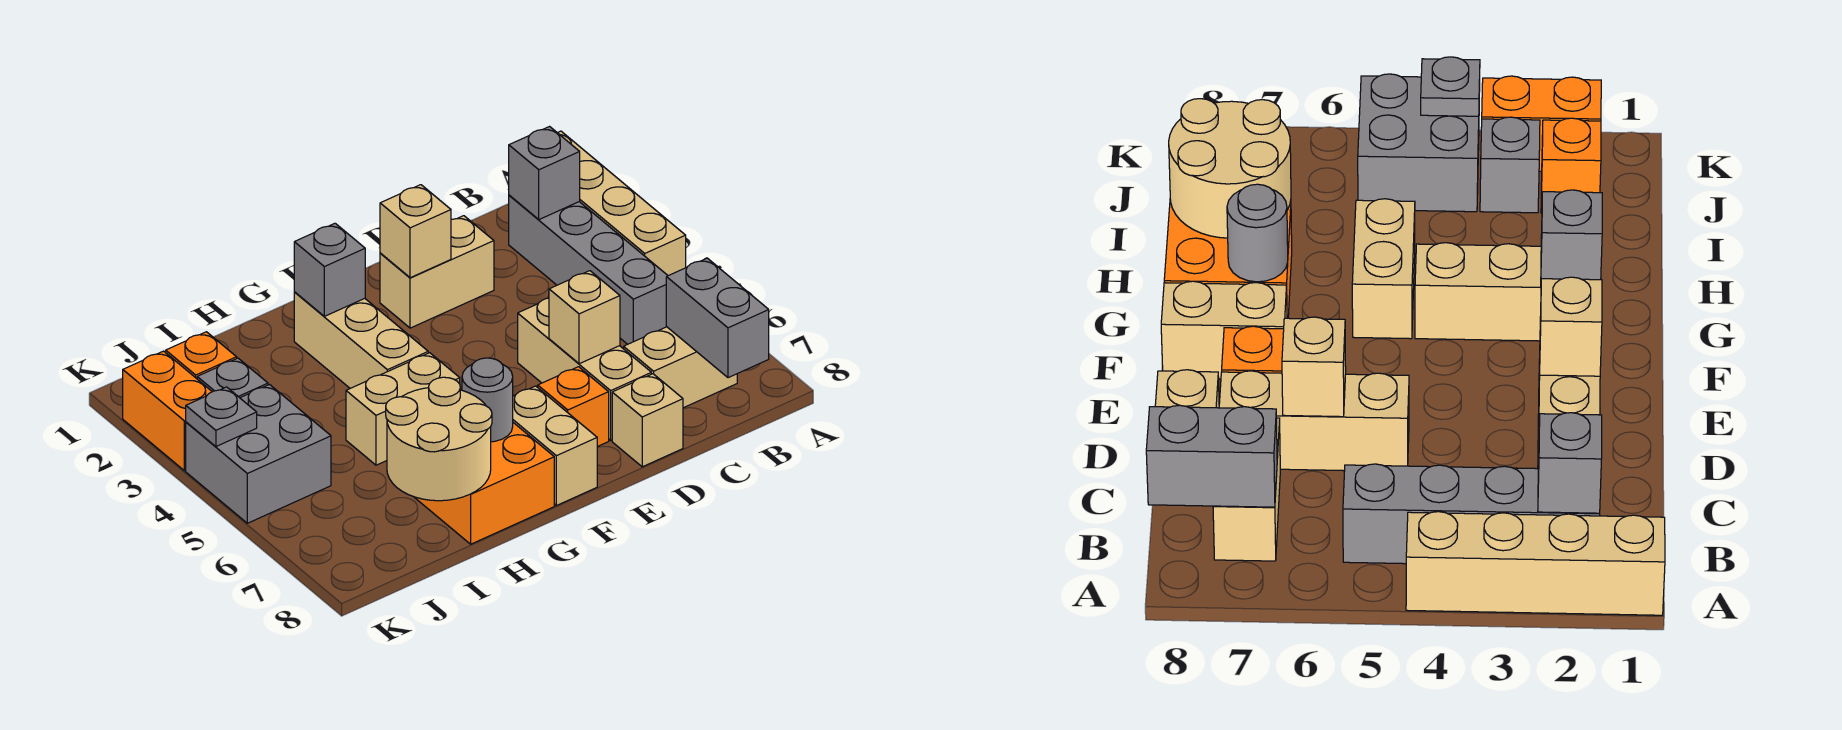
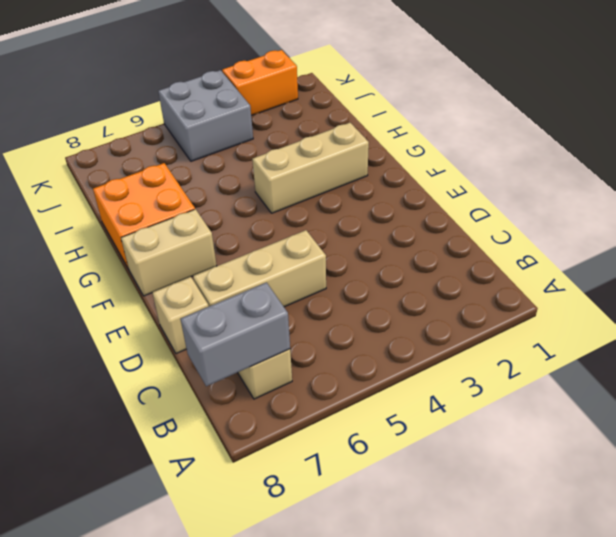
none -> tan brick A1:A4 level 1
none -> grey brick B2:B5 level 1
none -> tan brick D2:E2 level 1

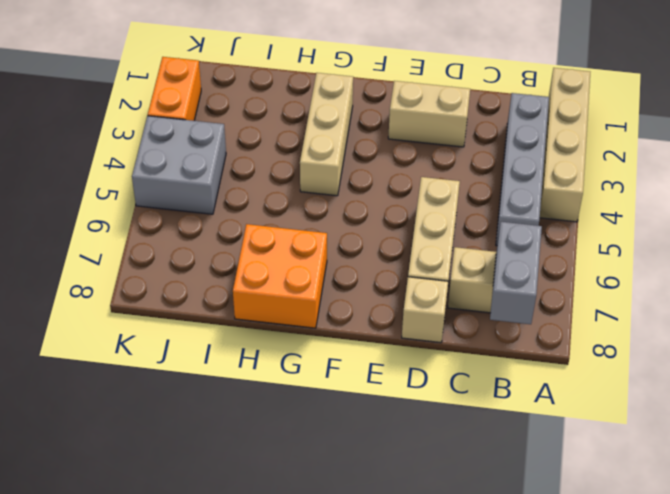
none -> orange brick E7 level 1
none -> tan brick F7:F8 level 1
none -> tan brick G5:H5 level 1

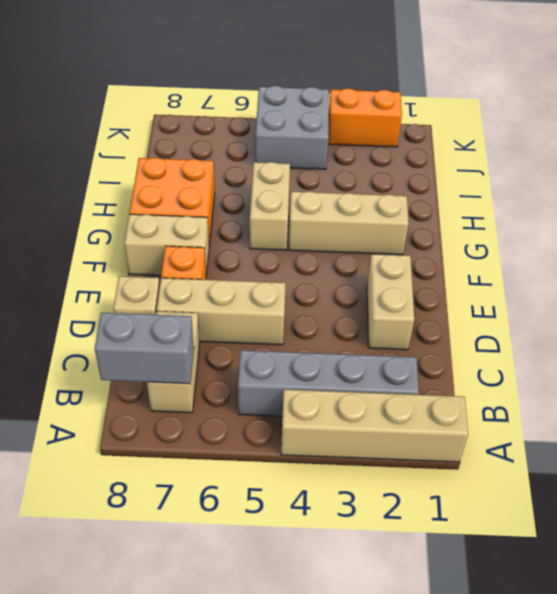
none -> orange brick J2 level 1
none -> grey brick J3 level 1
none -> grey brick B2 level 2

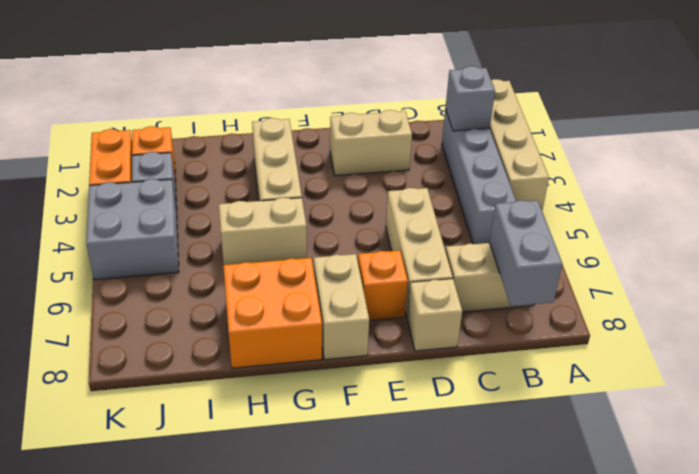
none -> tan brick D6 level 2
none -> tan brick E2 level 2
none -> grey brick G2 level 2

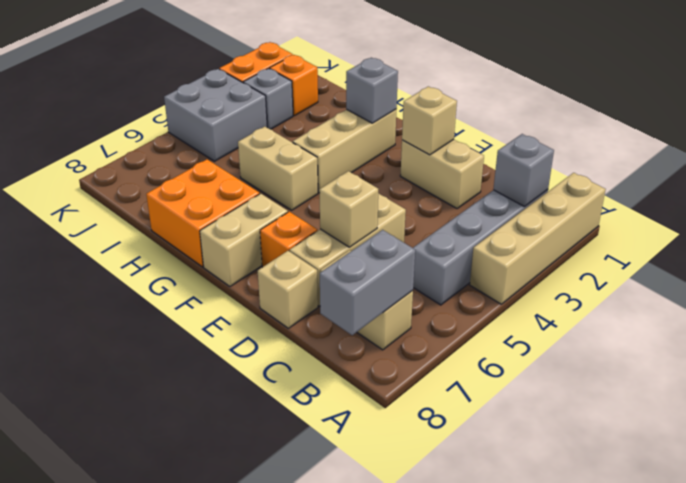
none -> grey round brick G7 level 2
none -> tan round brick H7:I8 level 2
none -> grey plate K4 level 2

